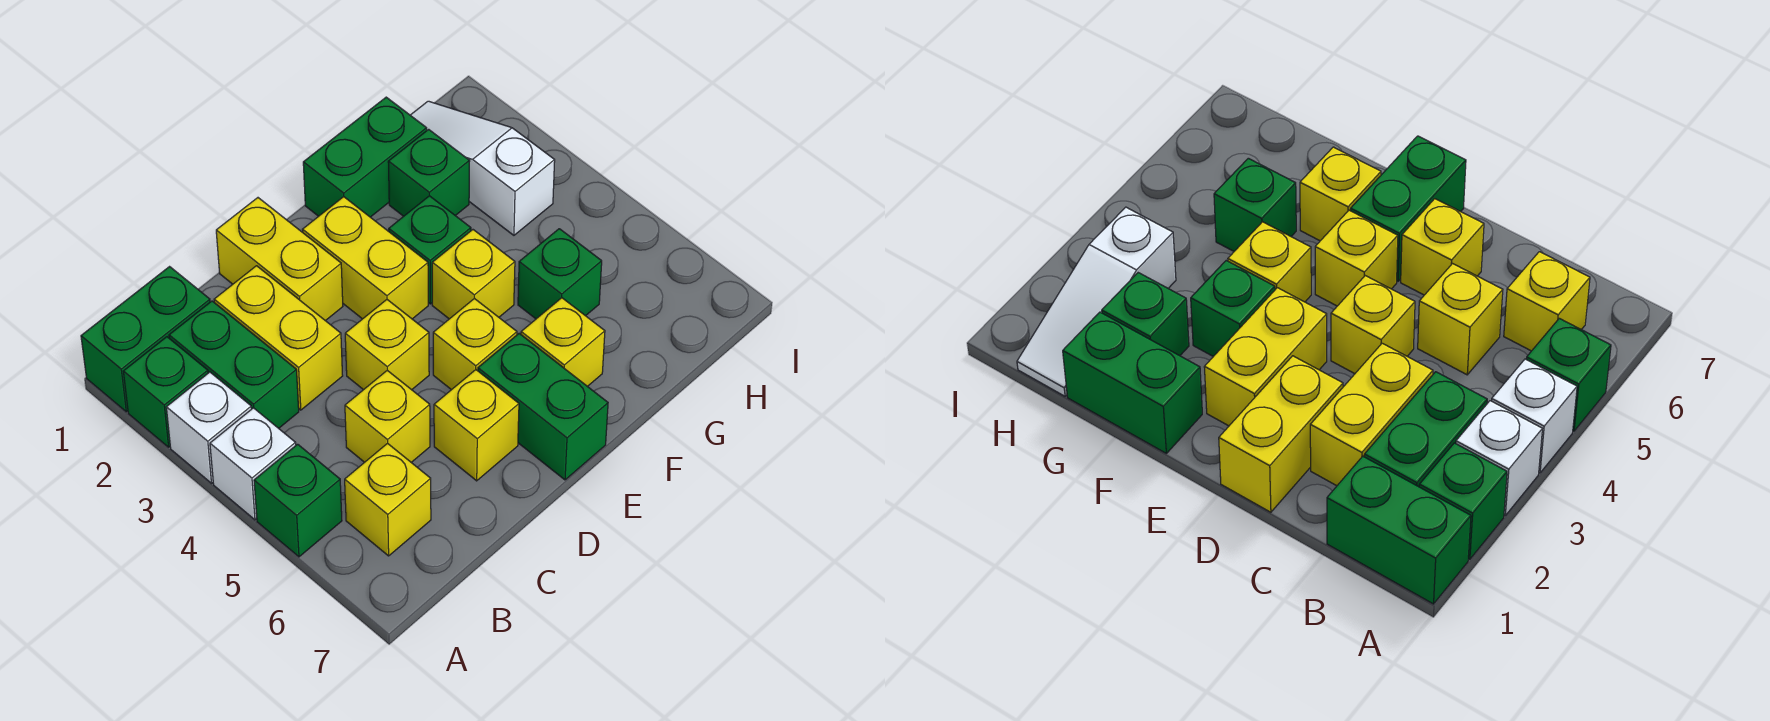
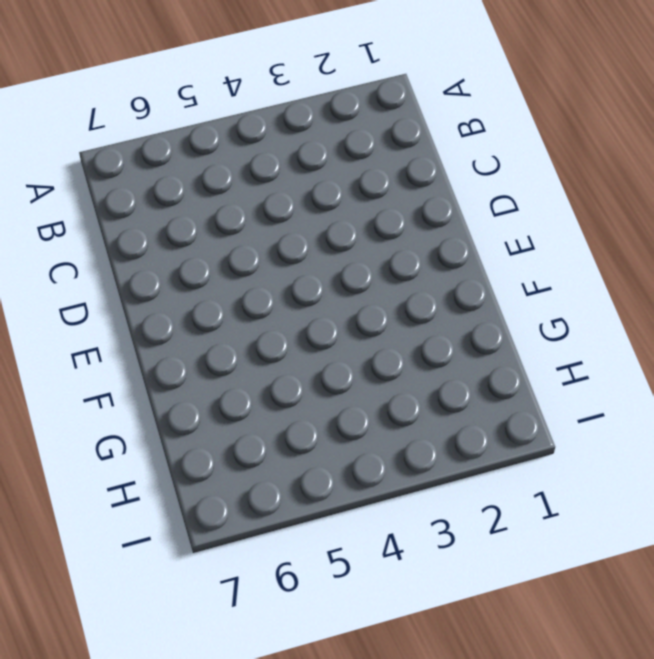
none -> green brick A1:B1 level 1
none -> green brick A2 level 1
none -> white brick A3 level 1

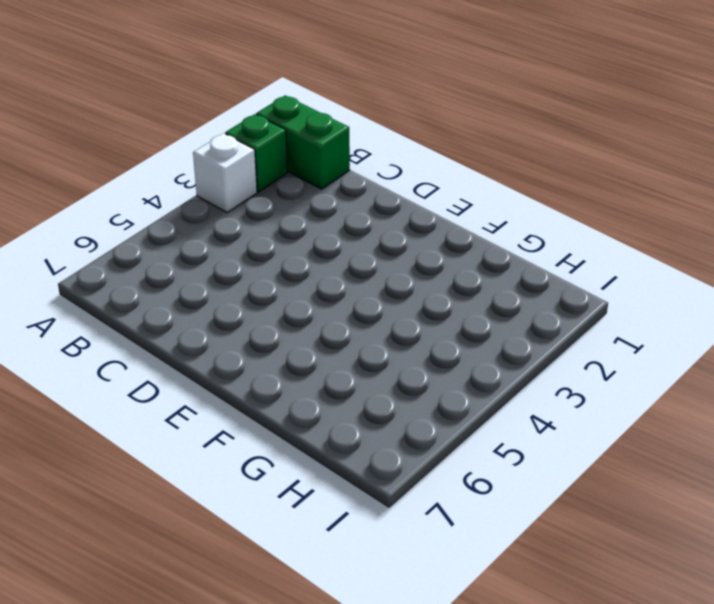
none -> white brick A4 level 1
none -> green brick A5 level 1
none -> green brick B2:B3 level 1

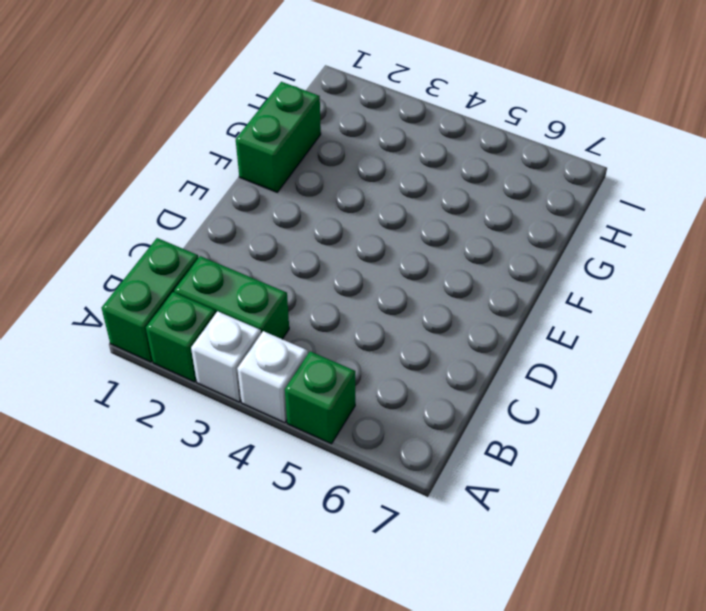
none -> yellow brick B6 level 1
none -> yellow brick C2:C3 level 1
none -> yellow brick C5 level 1

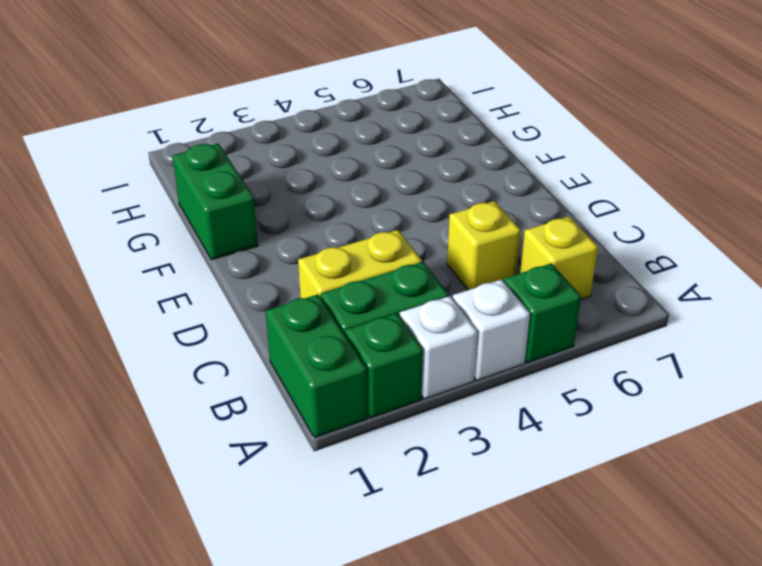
none -> yellow brick D1:D2 level 1
none -> yellow brick D4 level 1
none -> yellow brick D6 level 1

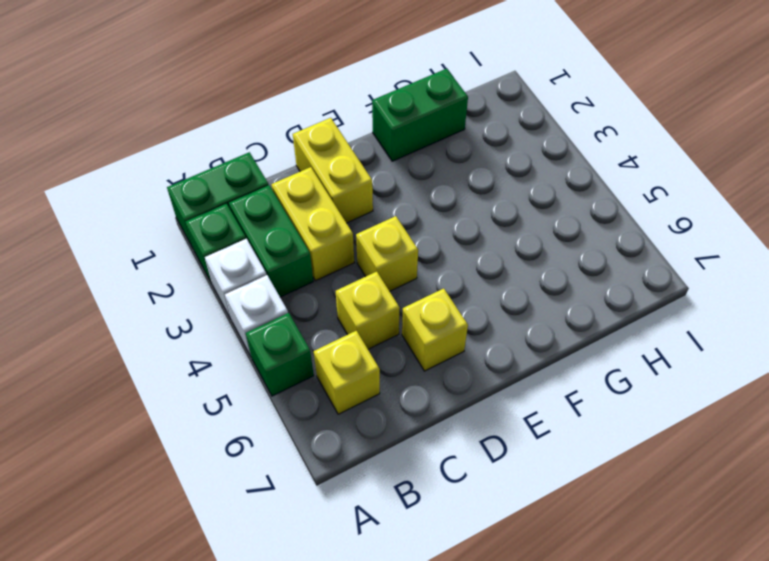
none -> yellow brick E2:E3 level 1
none -> yellow brick E5 level 1
none -> green brick E6:E7 level 1

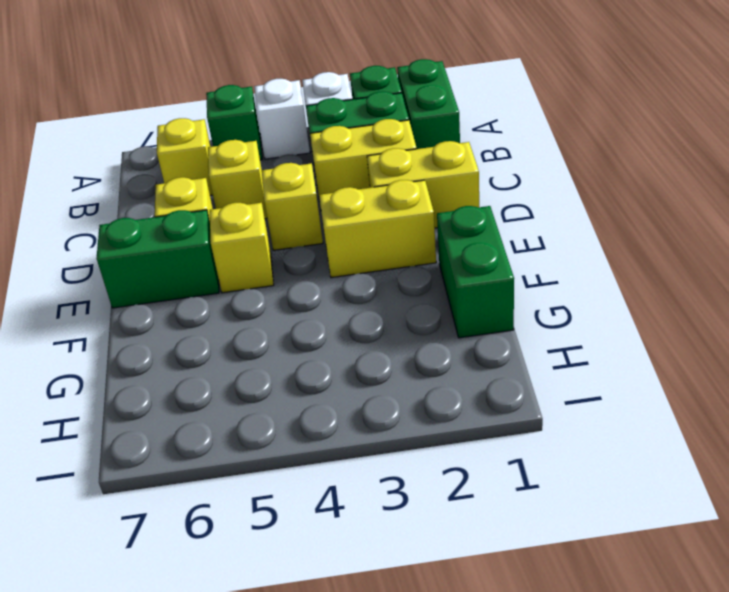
none -> green brick F3 level 1
none -> yellow brick F4 level 1
none -> yellow brick F6 level 1

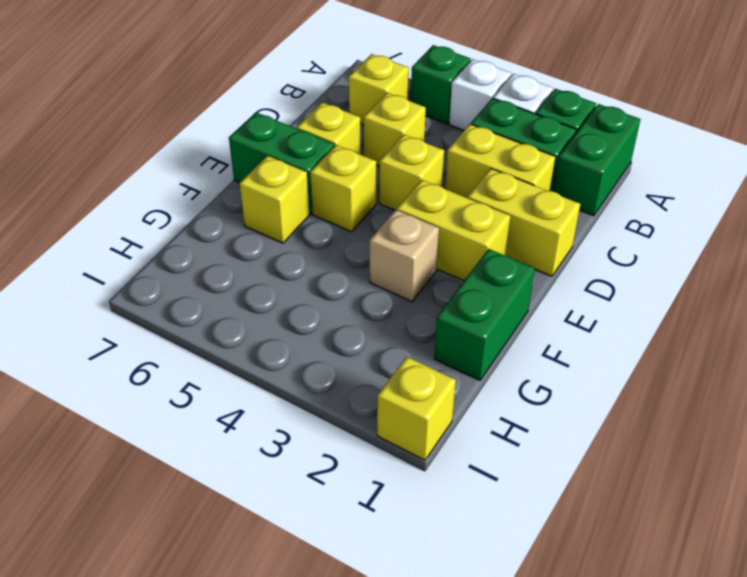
tan brick F3 level 1 -> green brick F3 level 1
yellow brick I1 level 1 -> yellow brick F4 level 1
none -> green brick G2 level 1
none -> green brick G5 level 1
none -> white slope H1:H3 level 1 top 3

